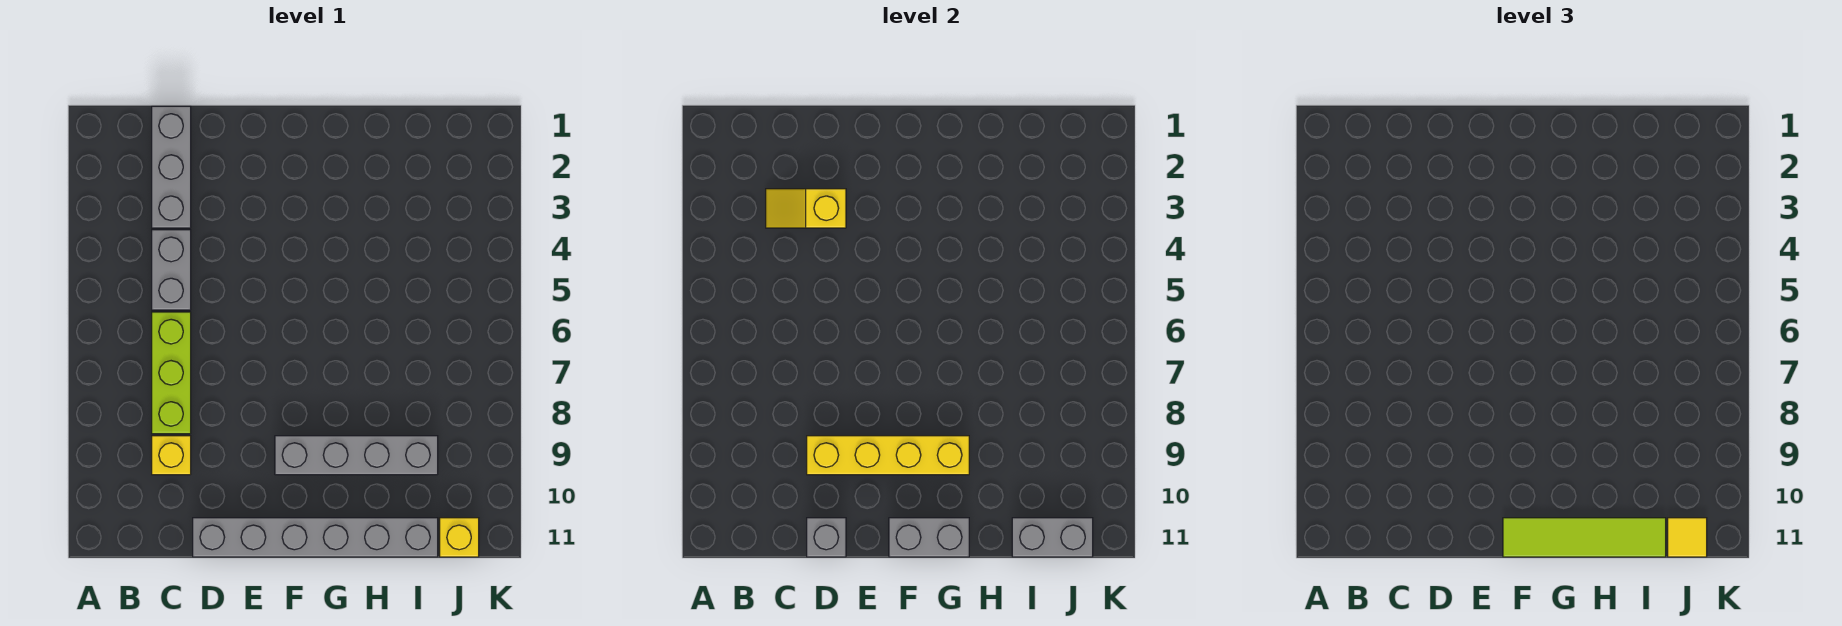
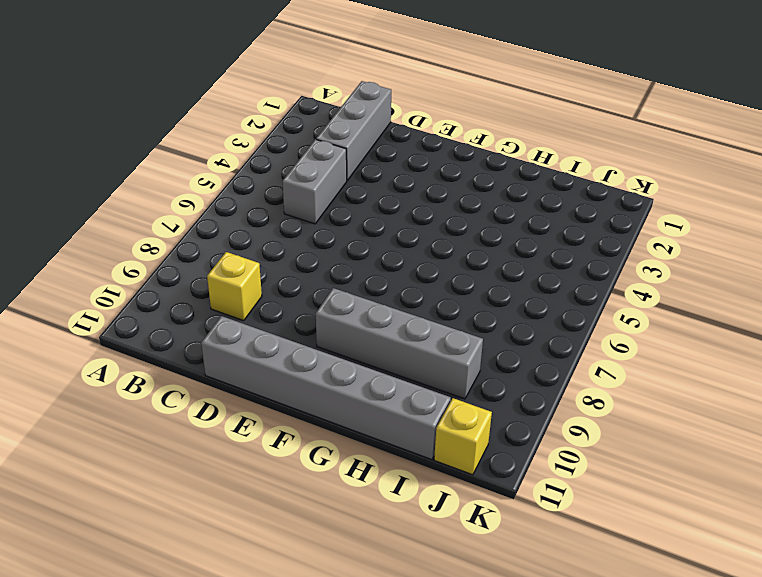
none -> lime brick C6:C8 level 1
none -> yellow slope C3:D3 level 2 top D
none -> yellow brick D9:G9 level 2

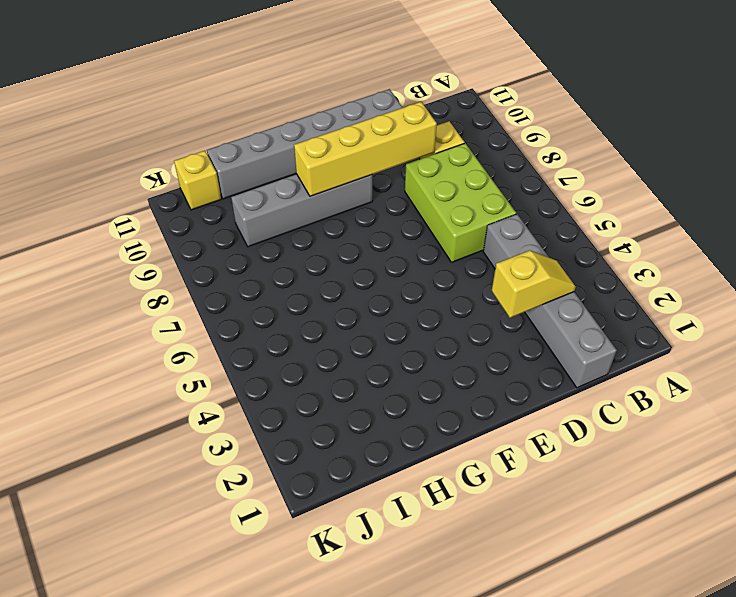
lime brick C6:D8 level 1 -> lime brick C6:C8 level 1
none -> grey brick D11 level 2
none -> grey brick F11:G11 level 2
none -> grey brick I11:J11 level 2

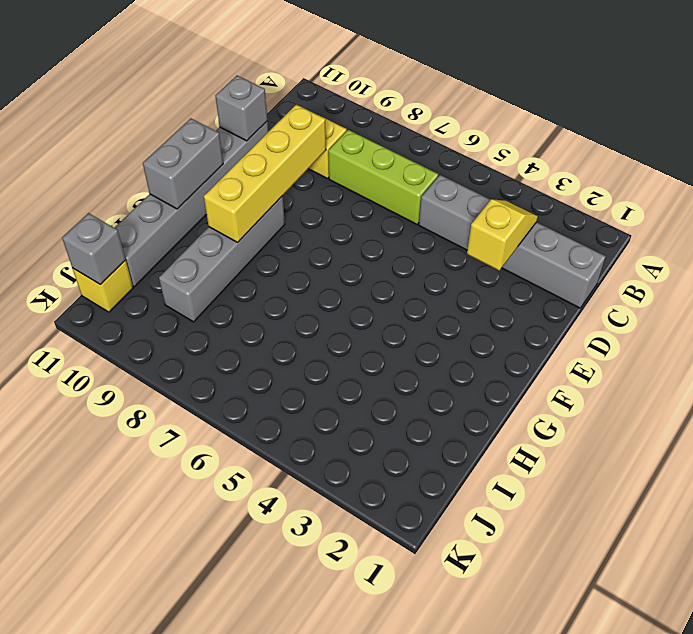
grey brick J11 level 2 -> grey brick I11:J11 level 2
none -> lime tile F11:I11 level 3
none -> yellow tile J11 level 3

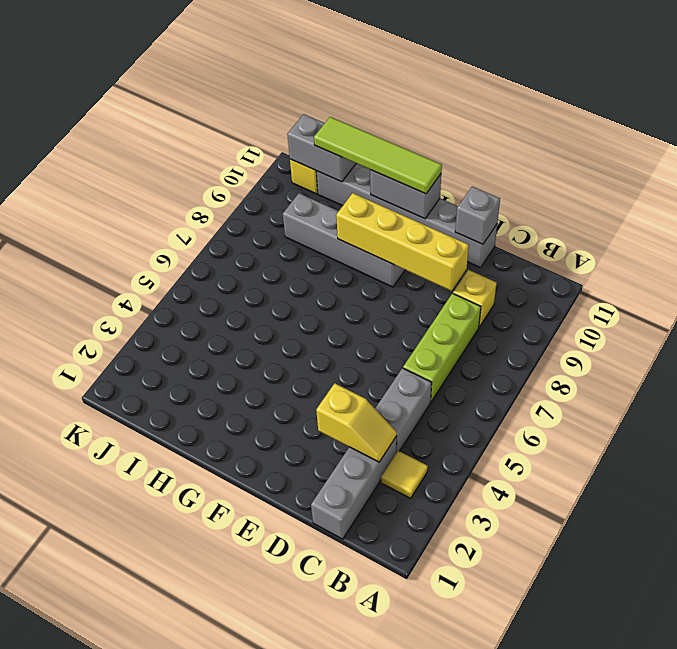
yellow tile B3 level 1 -> yellow tile J11 level 3

